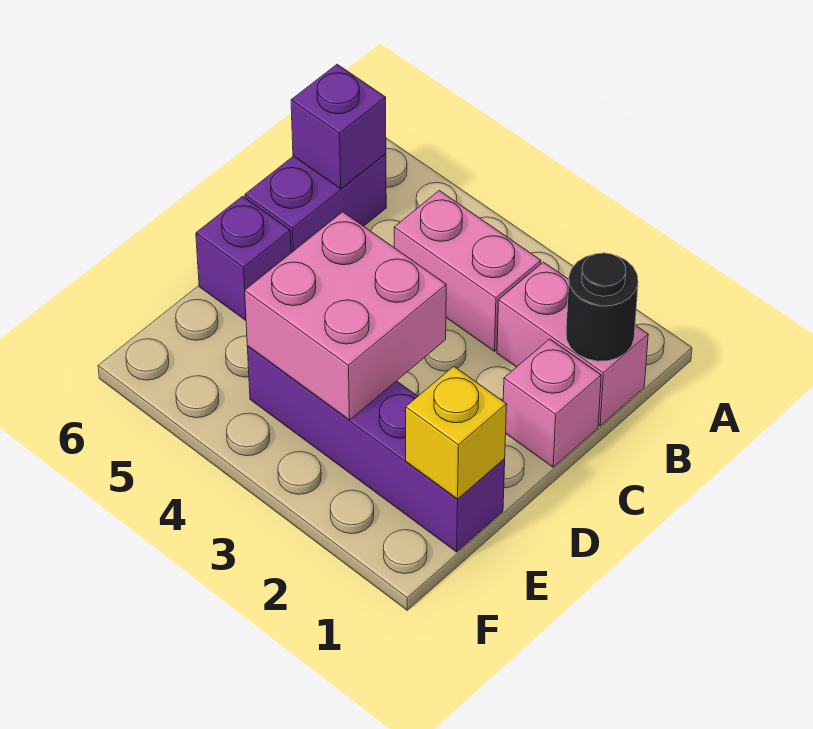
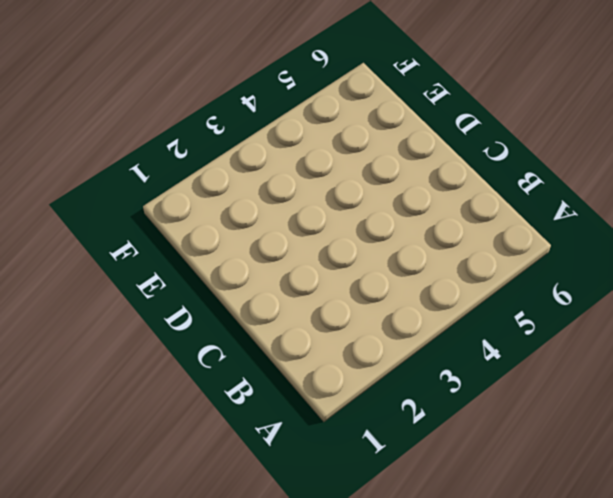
none -> pink brick B1:B2 level 1
none -> pink brick B3:B4 level 1

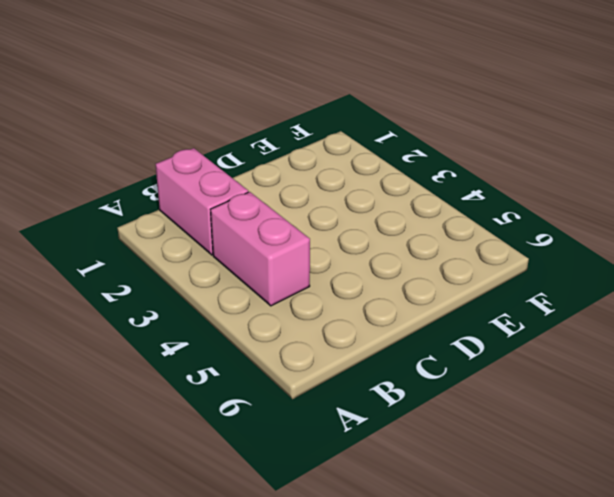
none -> purple brick B6:C6 level 1
none -> pink brick C1 level 1

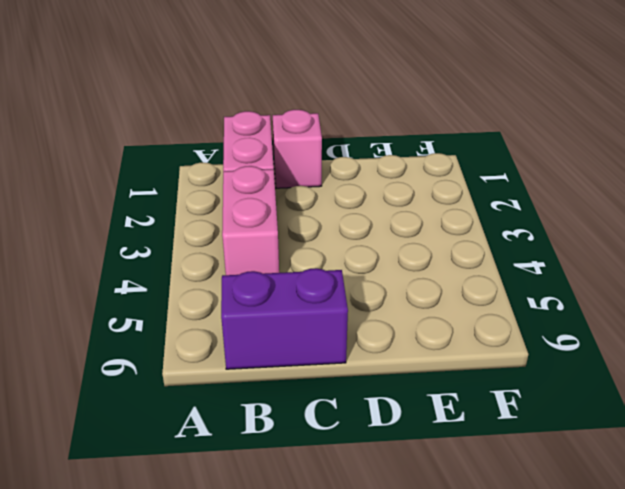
none -> purple brick D6 level 1
none -> purple brick E1:E4 level 1

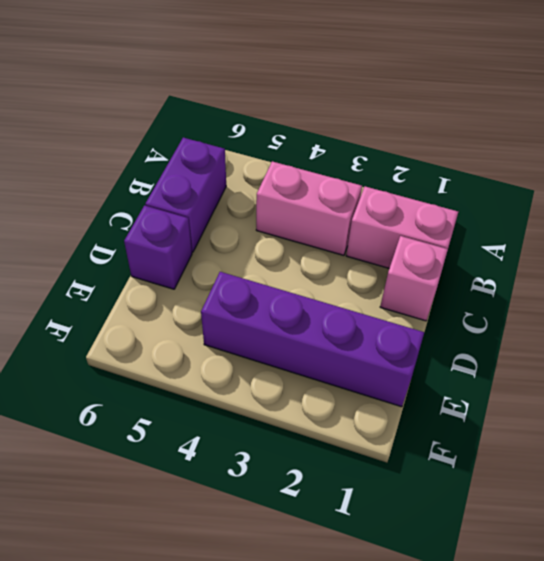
none -> black round brick B1 level 2
none -> purple brick B6 level 2

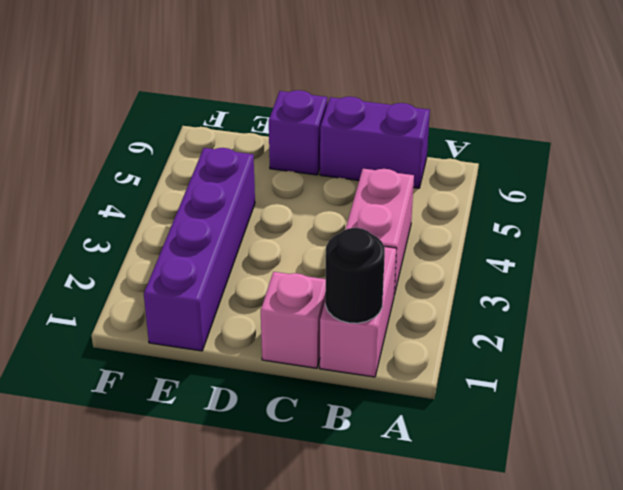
none -> purple brick B6 level 2
none -> pink brick D3:E4 level 2

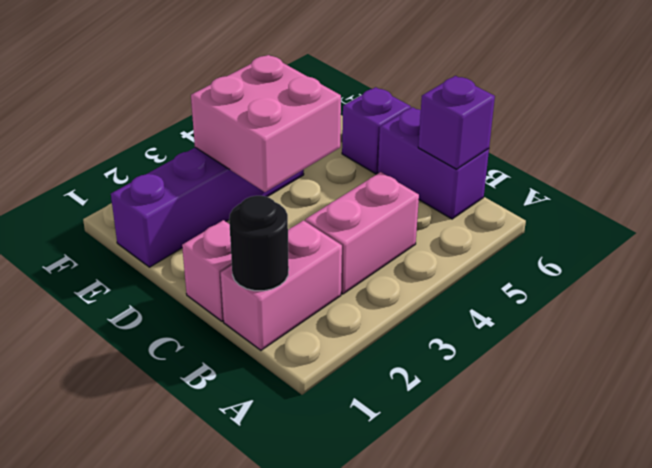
none -> yellow brick E1 level 2

